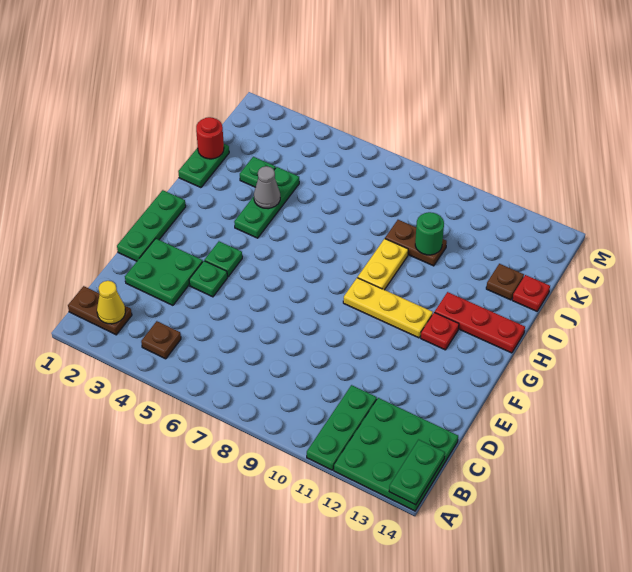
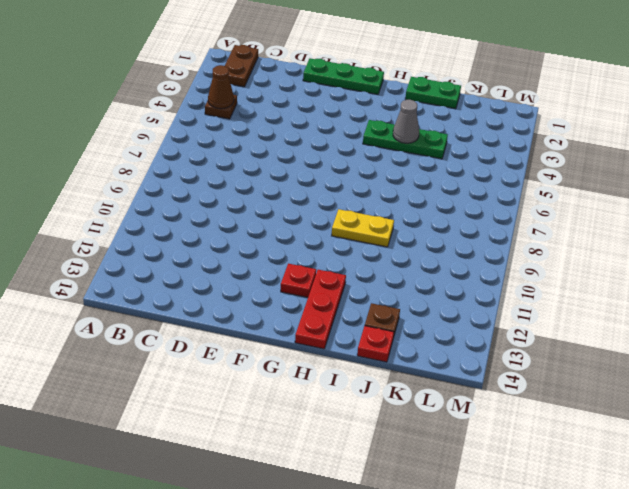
brown cone B4 level 2 -> none
none -> green plate A11:C11 level 1
none -> green plate A12:C14 level 1
none -> green plate D2:E3 level 1

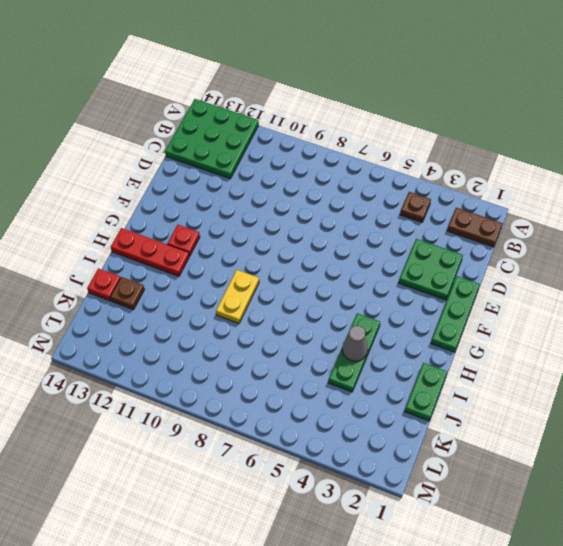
none -> green plate A11:C11 level 1
none -> green plate E4 level 1
none -> green plate F4 level 1

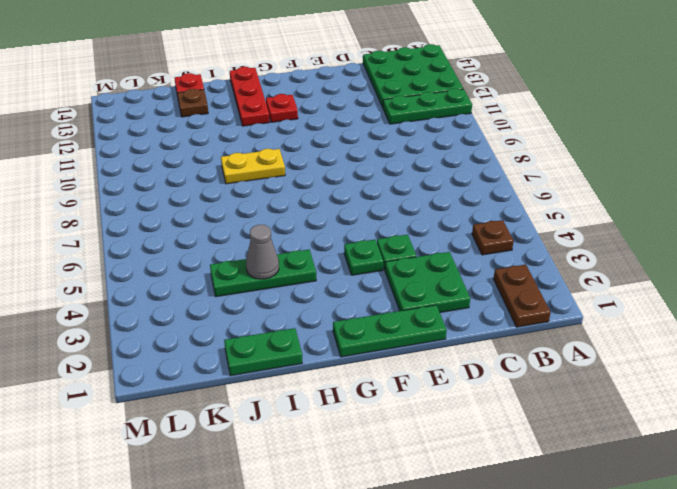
none -> yellow plate G9:G11 level 1
none -> green plate J3 level 1
none -> brown plate J9:J10 level 1

